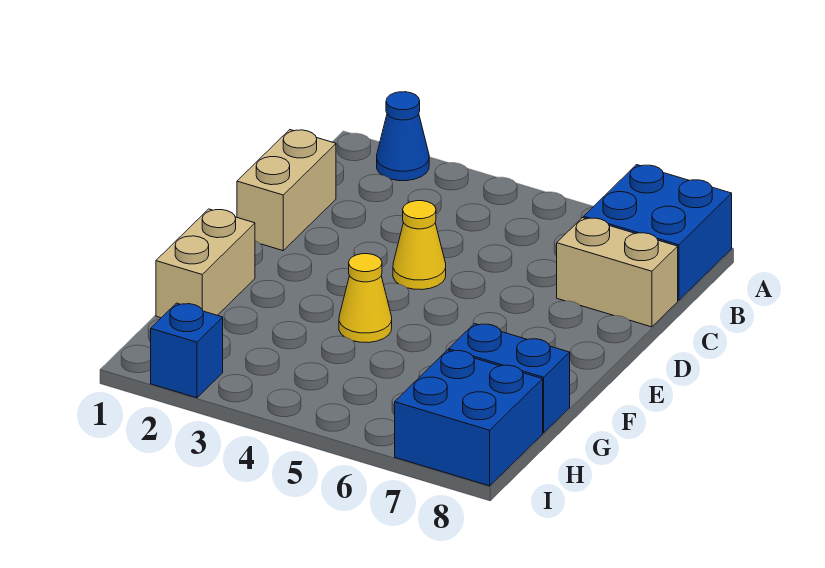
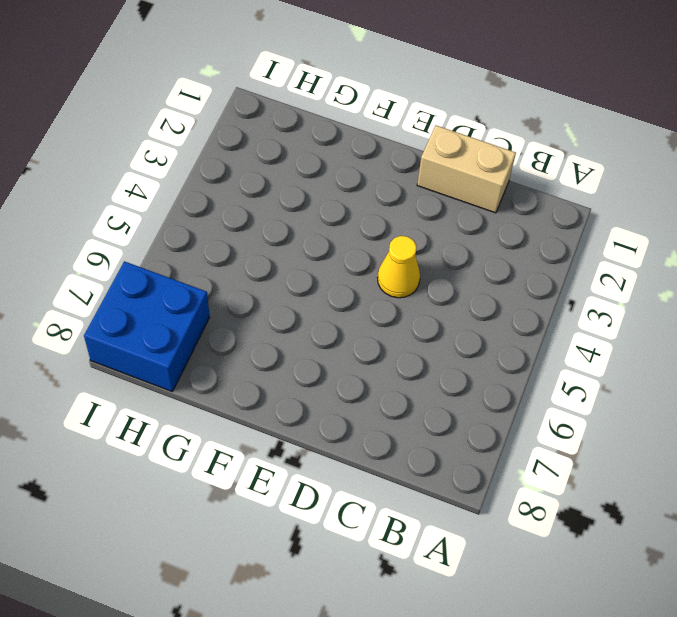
none -> blue cone A2 level 1
none -> blue brick A7:B8 level 1

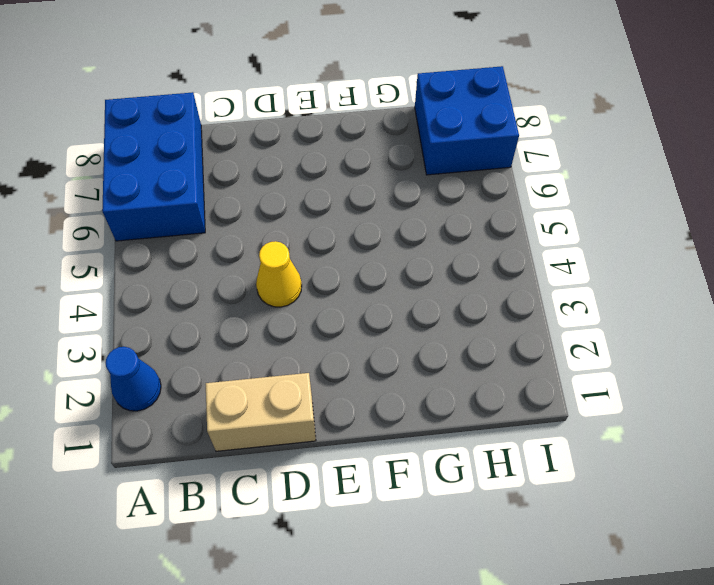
blue brick A6:B8 level 1 -> blue brick A7:B8 level 1
none -> tan brick C7:C8 level 1
none -> tan brick F1:G1 level 1

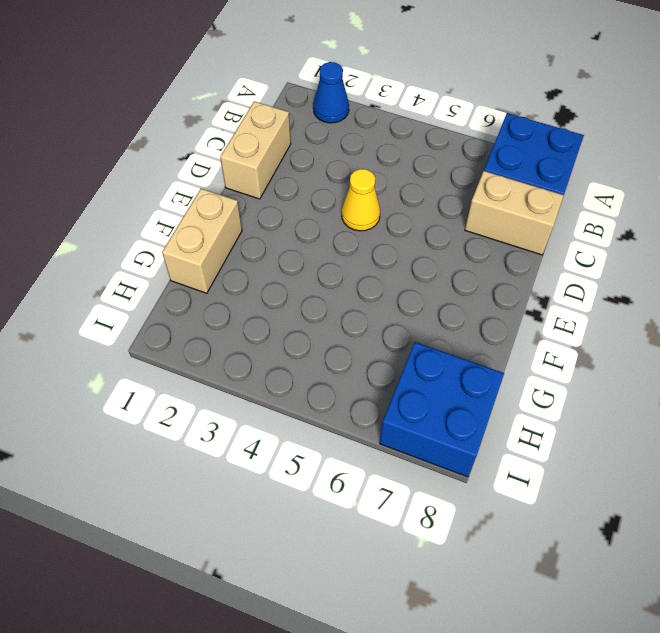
none -> yellow cone F4 level 1
none -> blue brick G7:G8 level 1

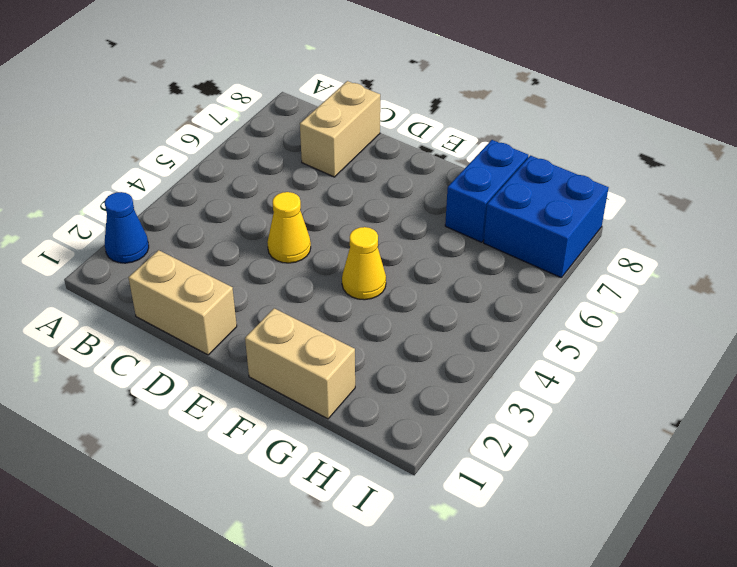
none -> blue brick A7:B8 level 1
none -> blue brick I2 level 1

